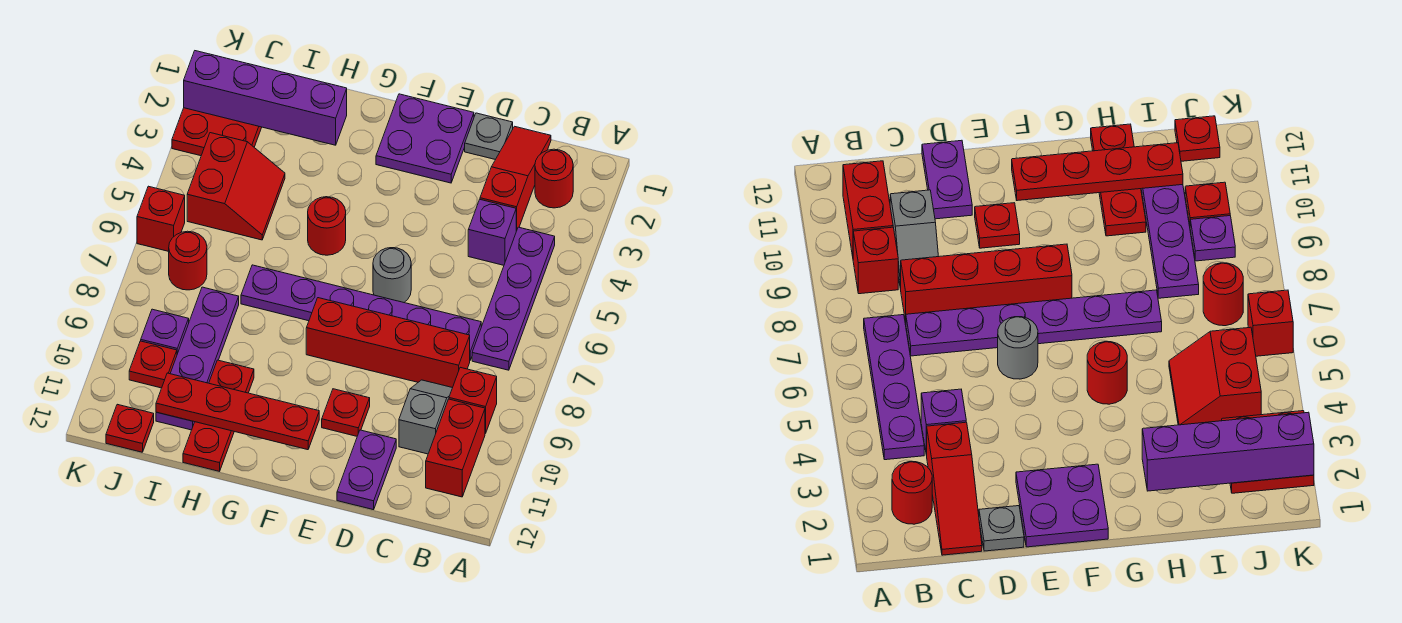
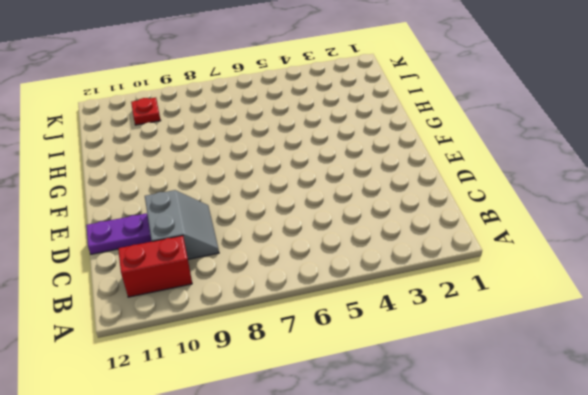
grey slope C9:D10 level 1 top 10 -> grey slope C9:C10 level 1 top 10
none -> red round brick B2 level 1
none -> purple plate B4:B7 level 1
none -> red brick B9 level 1

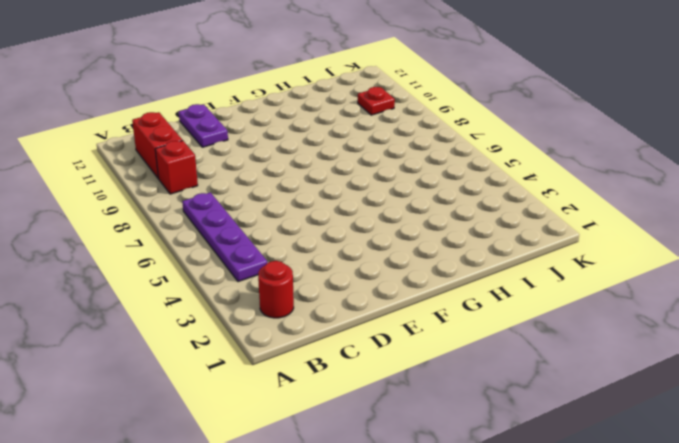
none -> red slope C1:C3 level 1 top 3
none -> purple brick C4 level 1
none -> purple plate C7:H7 level 1

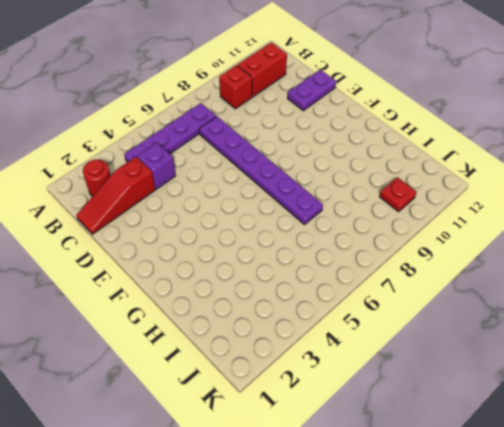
none -> red brick C8:F8 level 1
none -> grey slope C9:C10 level 1 top 10
none -> grey plate D1 level 1

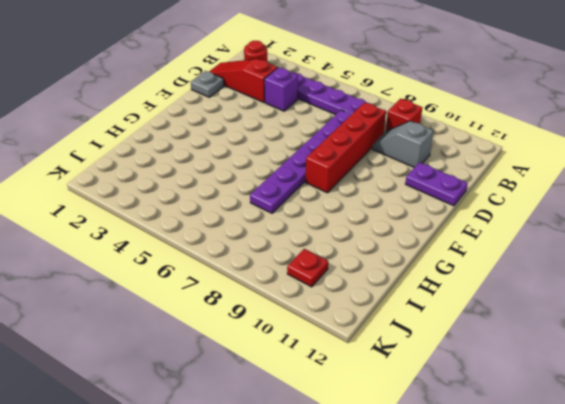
none -> red brick B10:B11 level 1
none -> purple plate E1:F2 level 1
none -> grey round brick E6 level 1

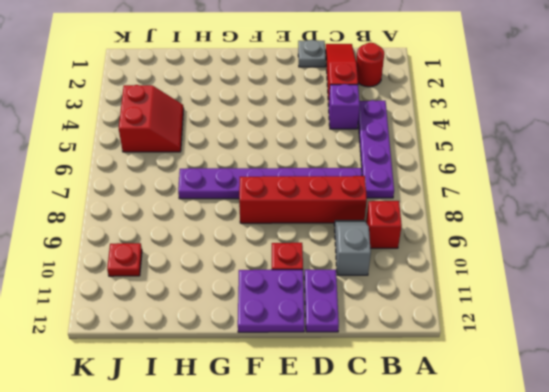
purple plate E11:F12 level 1 -> purple plate E1:F2 level 1
none -> red brick B10:B11 level 1
none -> grey round brick E6 level 1
none -> red round brick G5 level 1

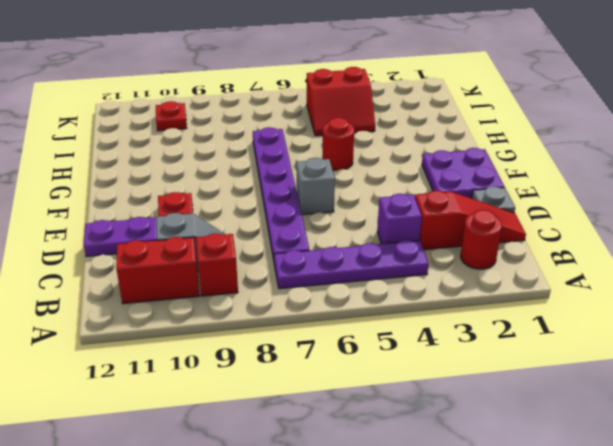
grey brick E6 level 1 -> grey round brick E6 level 1
none -> red brick C8:F8 level 1
none -> red plate H10:H12 level 1
none -> purple plate I8:I11 level 1

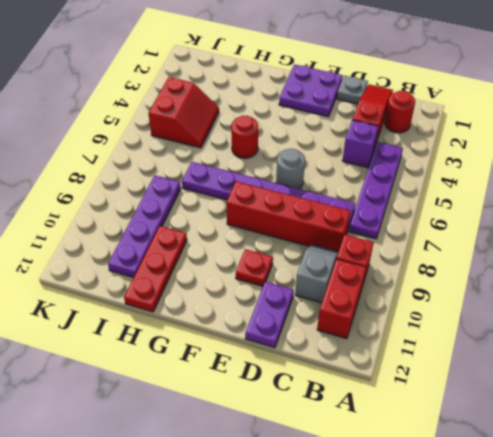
none -> red plate J2:K3 level 1
none -> red round brick J7 level 1
none -> purple plate J9 level 1

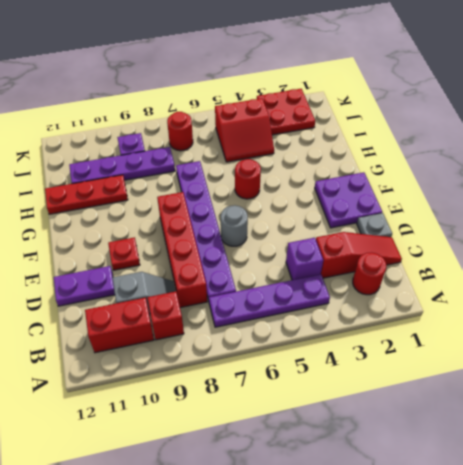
none -> red plate J10 level 1
none -> red plate J12 level 1
none -> red brick K6 level 1

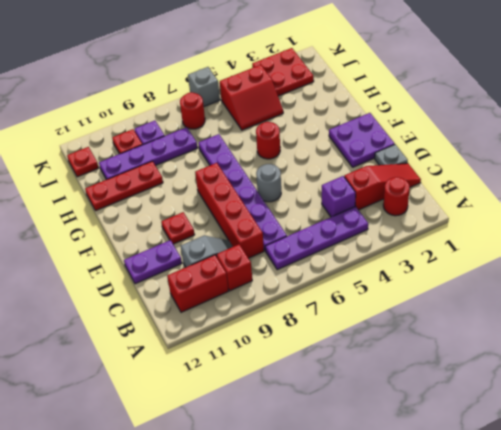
grey brick K6 level 1 -> red brick K6 level 1
none -> red plate F11:I11 level 2
none -> purple brick H2:K2 level 2

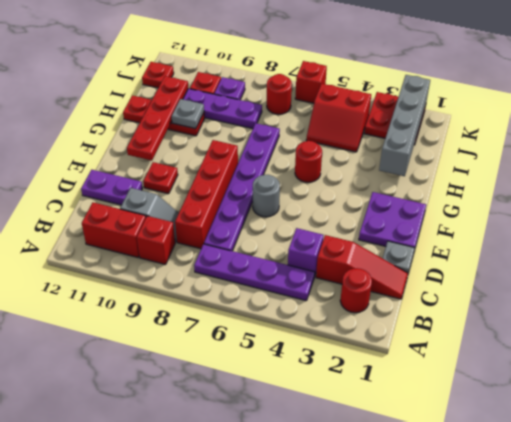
grey brick H2:K2 level 2 -> purple brick H2:K2 level 2
grey plate H10 level 2 -> none

